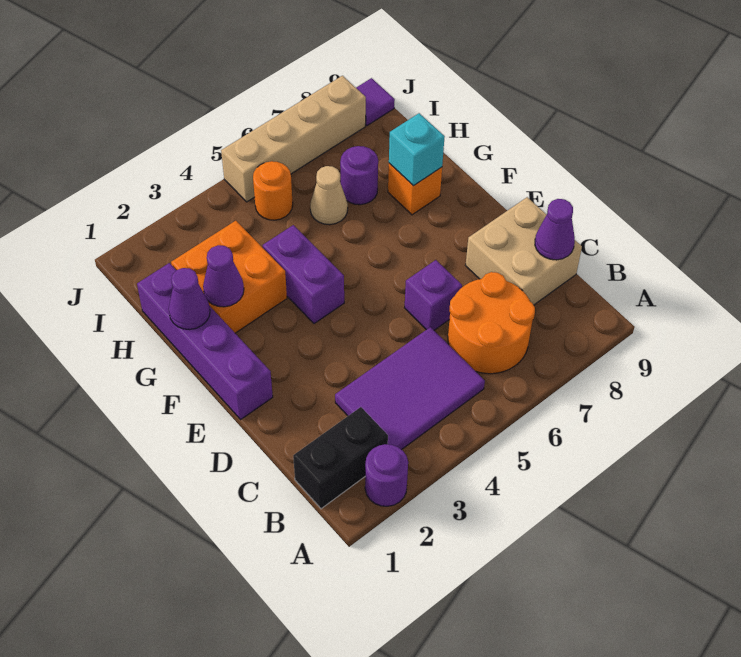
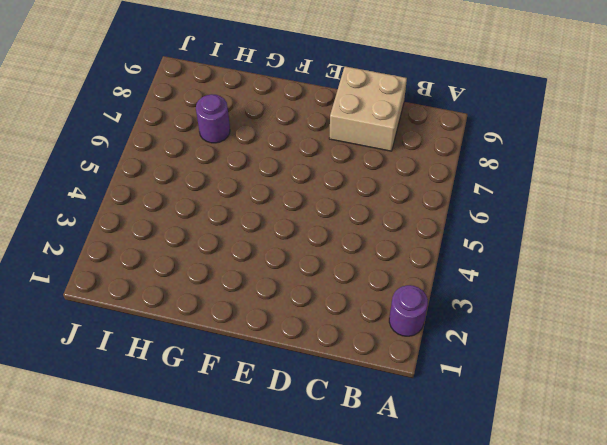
none -> black brick B1:B2 level 1
none -> purple tile B3:C5 level 1
none -> orange round brick B6:C7 level 1

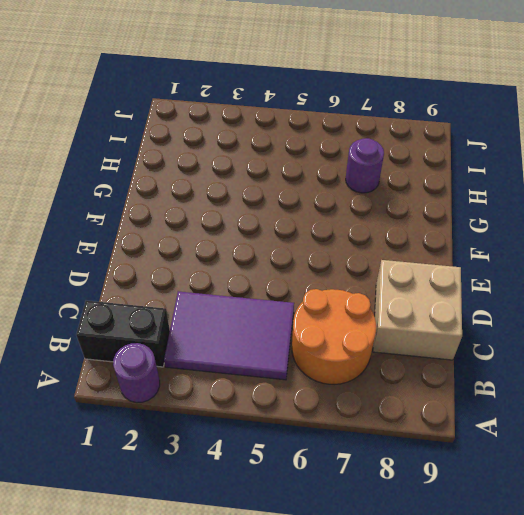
none -> purple brick D6 level 1
none -> purple brick E1:H1 level 1
none -> purple brick F4:G4 level 1

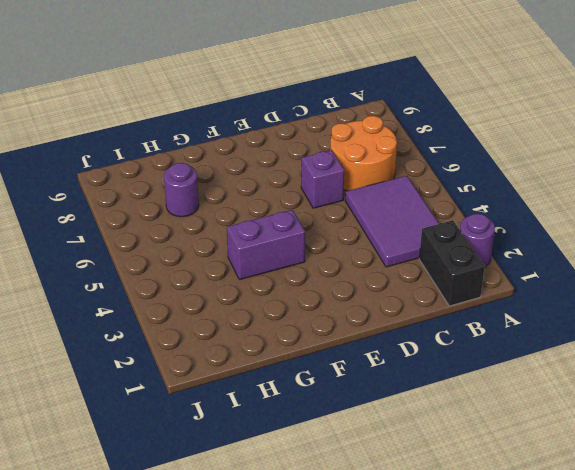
none -> tan brick C8:D9 level 1
none -> purple brick E1:H1 level 1
none -> orange brick G2:H3 level 1

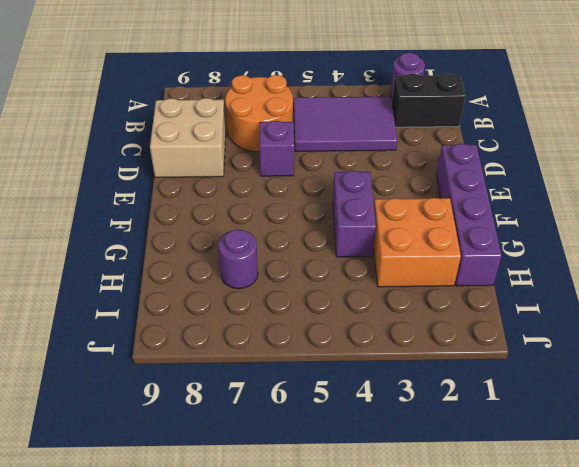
none -> orange brick G8 level 1
none -> tan cone H6 level 1
none -> orange round brick I5 level 1

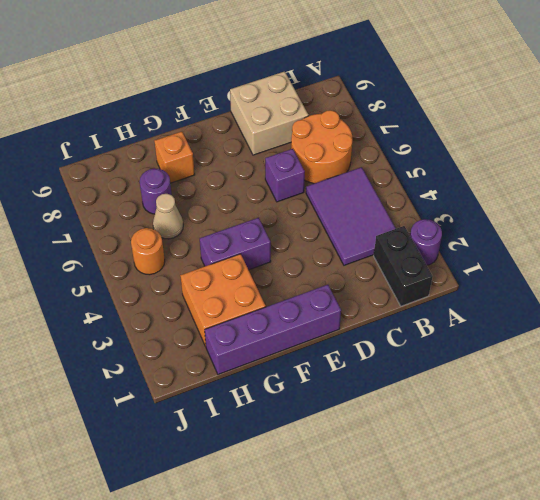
none -> tan brick J5:J8 level 1
none -> purple tile J9 level 1
none -> purple cone C9 level 2

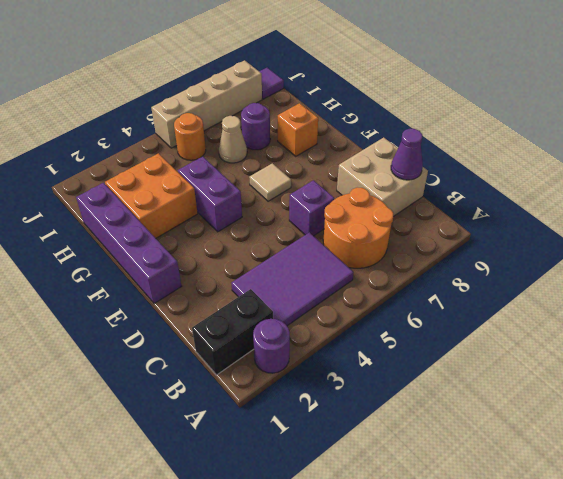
tan tile F6 level 1 -> none
none -> purple cone G1 level 2
none -> purple cone G2 level 2
none -> cyan brick G8 level 2

